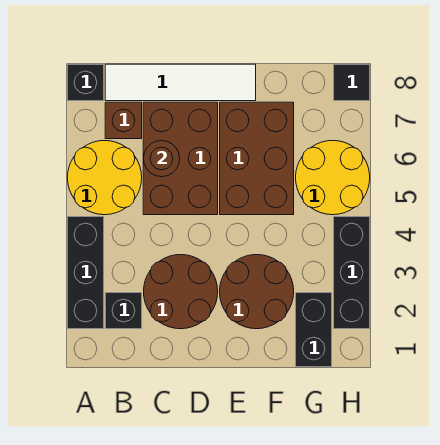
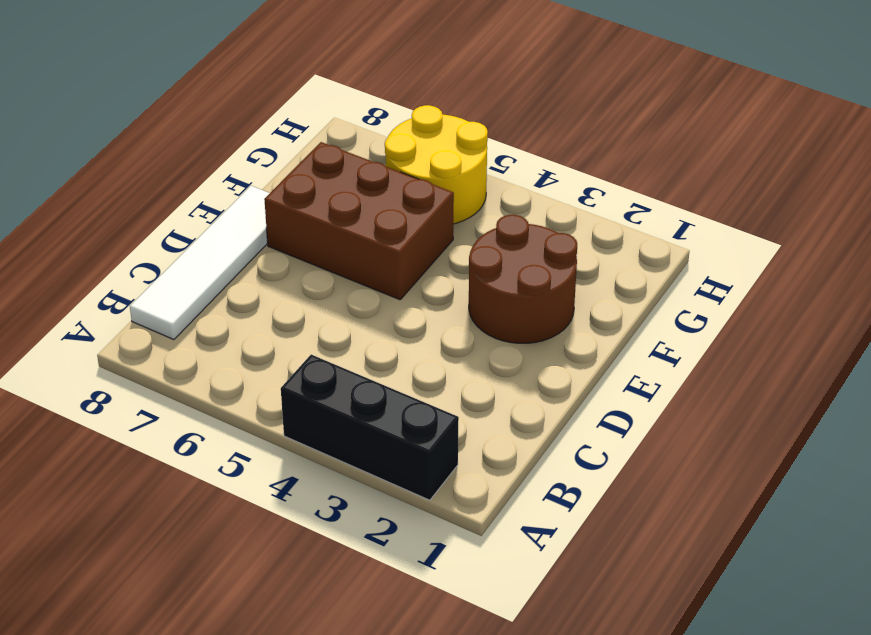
none -> yellow round brick A5:B6 level 1
none -> black brick A8 level 1
none -> black brick B2 level 1

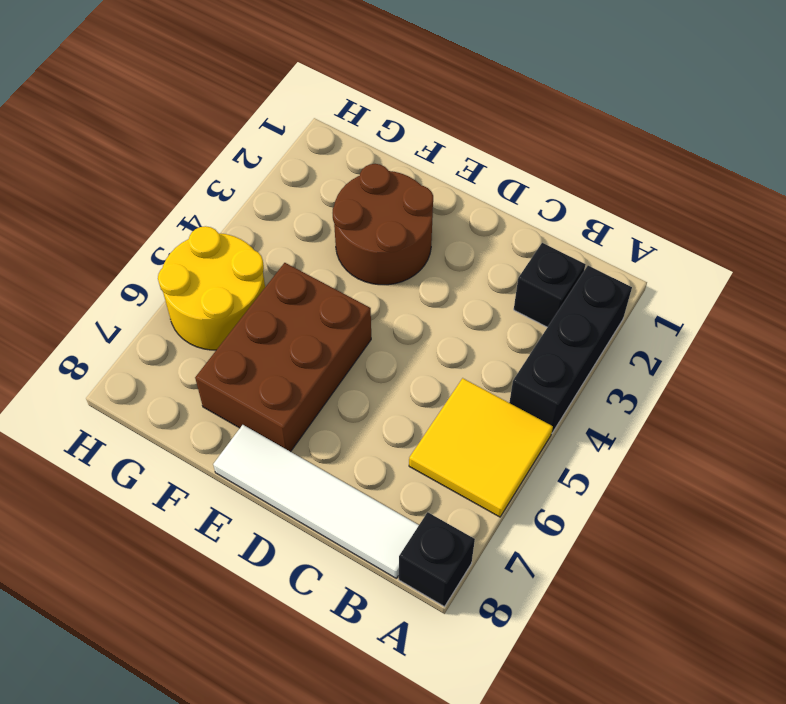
yellow tile A5:B6 level 1 -> yellow round brick A5:B6 level 1
none -> brown brick B7 level 1
none -> brown round brick C2:D3 level 1
none -> brown brick C5:D7 level 1

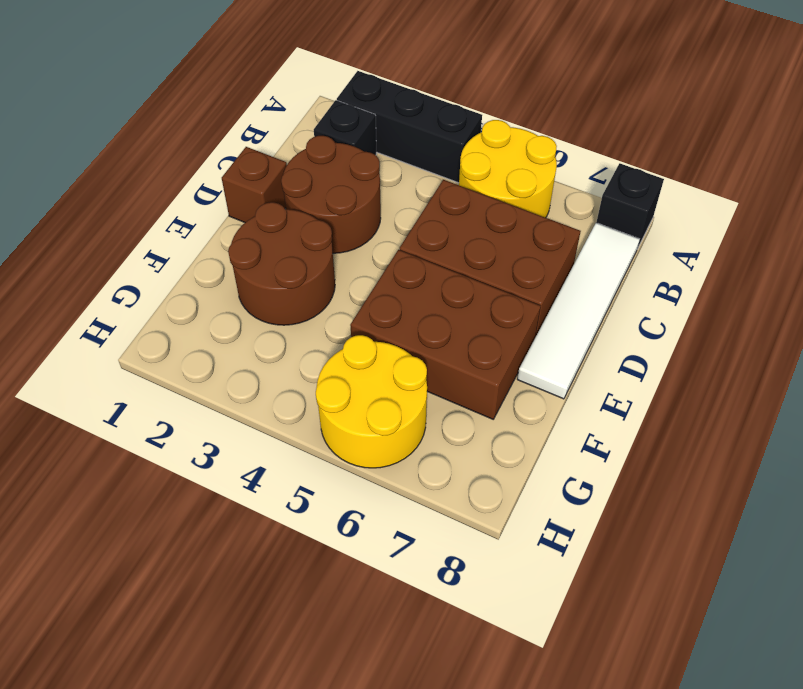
brown brick D1 level 1 -> brown brick B7 level 1
none -> black brick G1:G2 level 1
none -> black brick H2:H4 level 1
none -> black tile H8 level 1

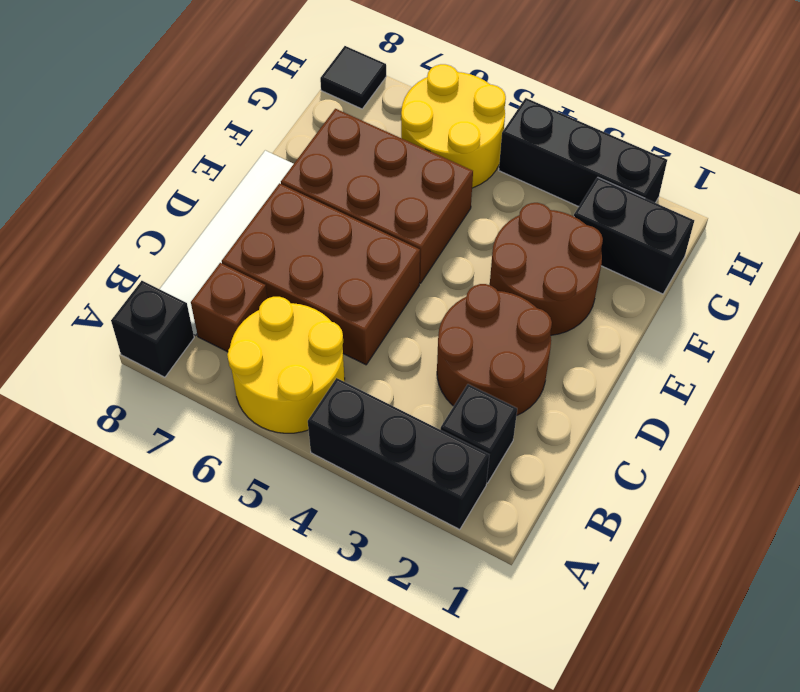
none -> brown round brick C6 level 2

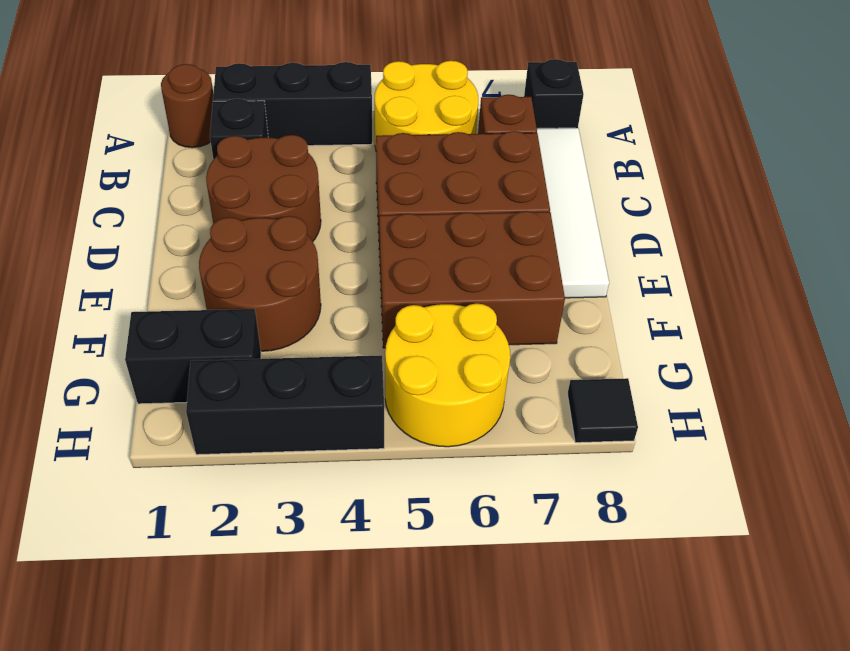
brown round brick A1 level 1 -> brown round brick C6 level 2

